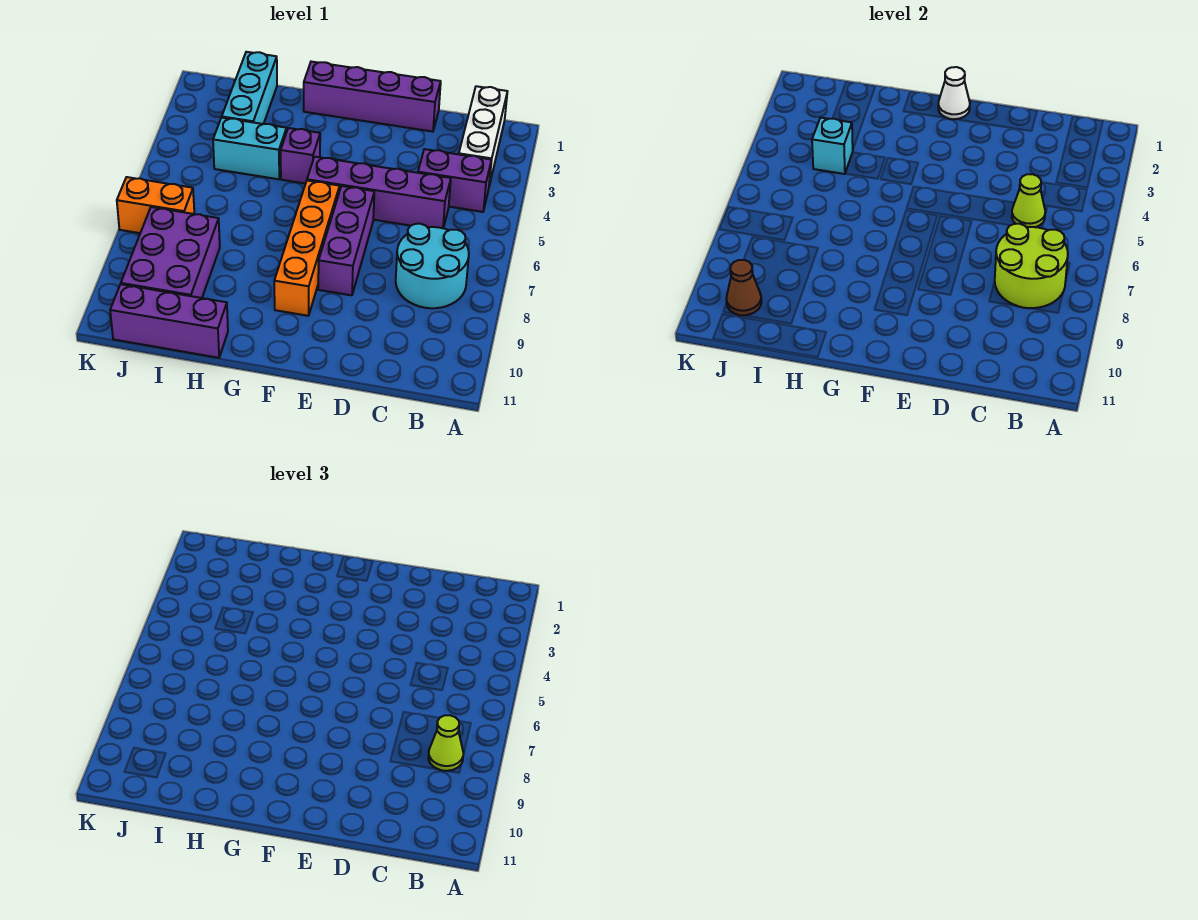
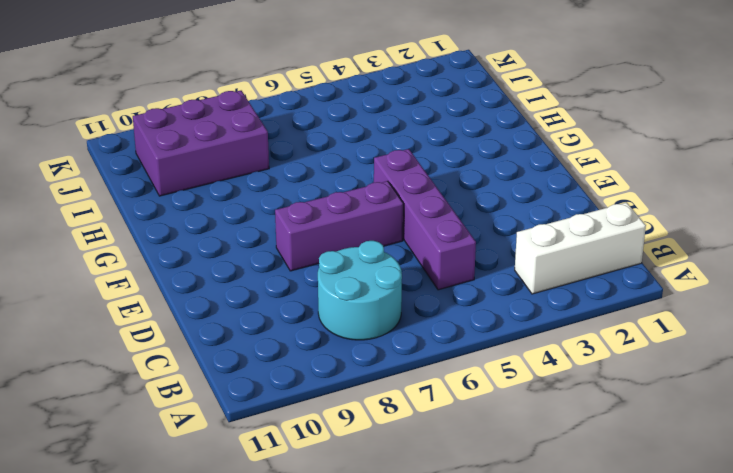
none -> purple brick B4:C4 level 1
none -> purple brick D1:G1 level 1
none -> orange brick F6:F9 level 1

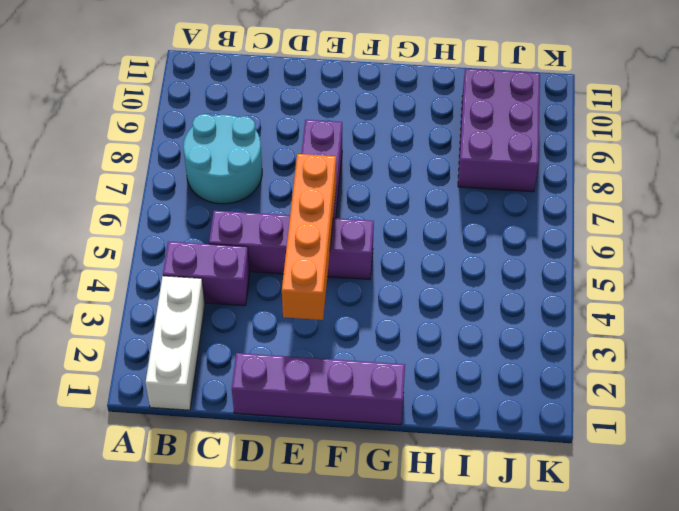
orange brick E3:E6 level 2 -> orange brick F6:F9 level 1
none -> purple brick G4 level 1
none -> cyan brick H4:I4 level 1
none -> purple brick H11:J11 level 1

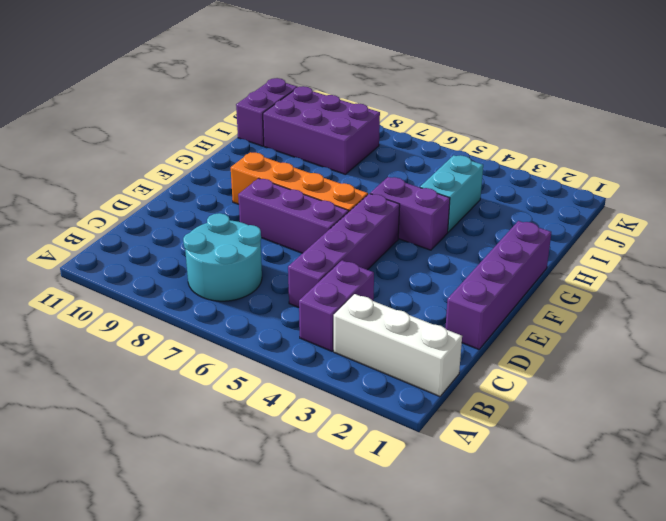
purple brick G4:G5 level 1 -> purple brick G4 level 1
purple brick I11:J11 level 1 -> purple brick H11:J11 level 1
none -> cyan brick I1:I3 level 1
none -> orange brick J7:K7 level 1
none -> lime round brick B7:C8 level 2

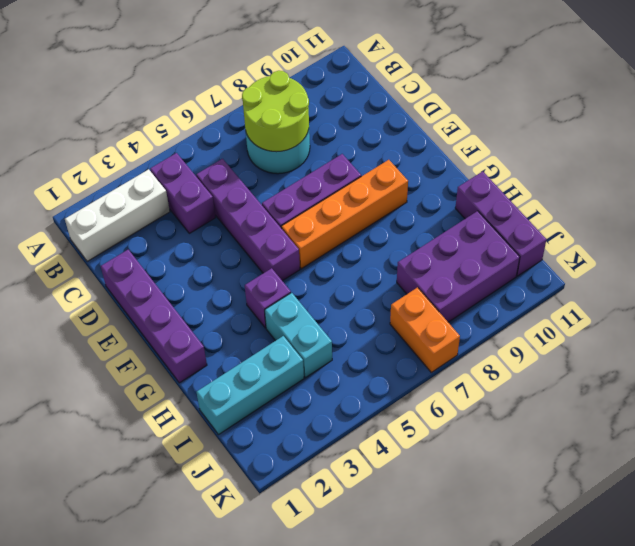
none -> lime cone C5 level 2
none -> white cone F1 level 2
none -> cyan brick I4 level 2

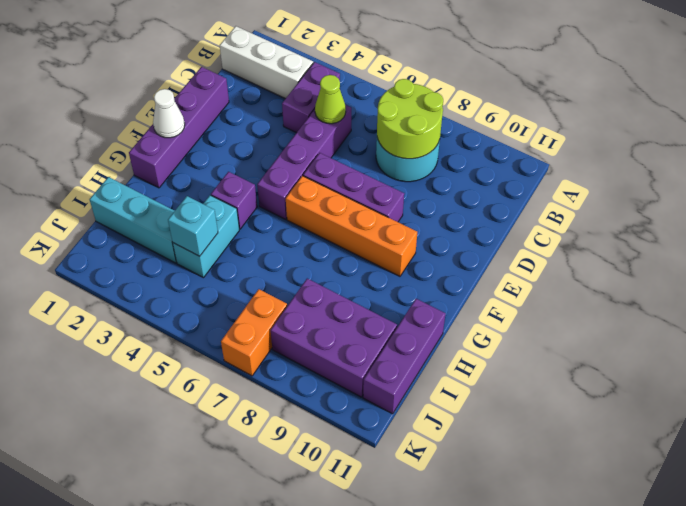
none -> brown cone J10 level 2
none -> lime cone B8 level 3

